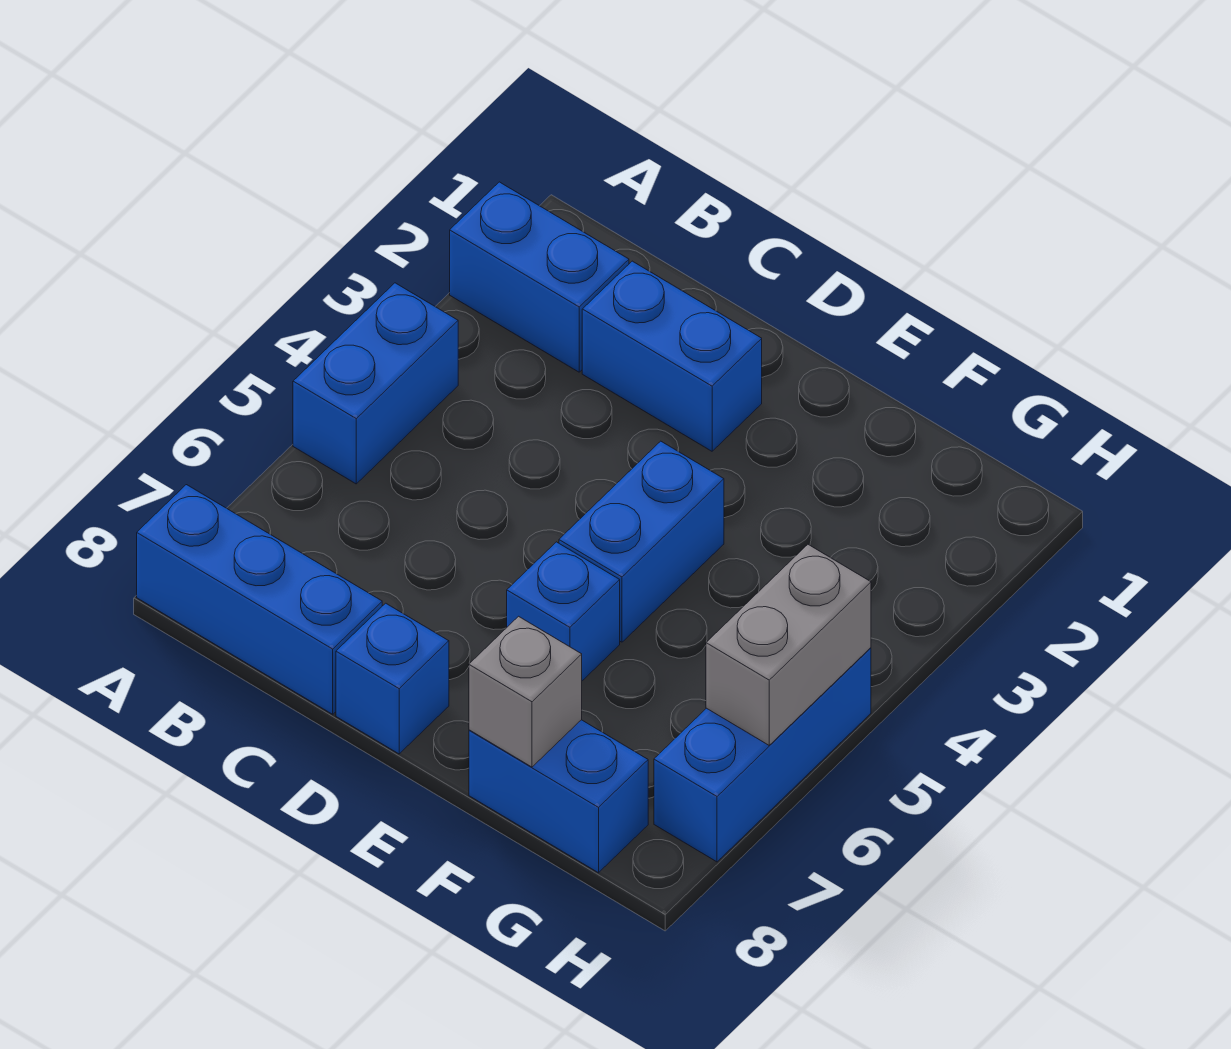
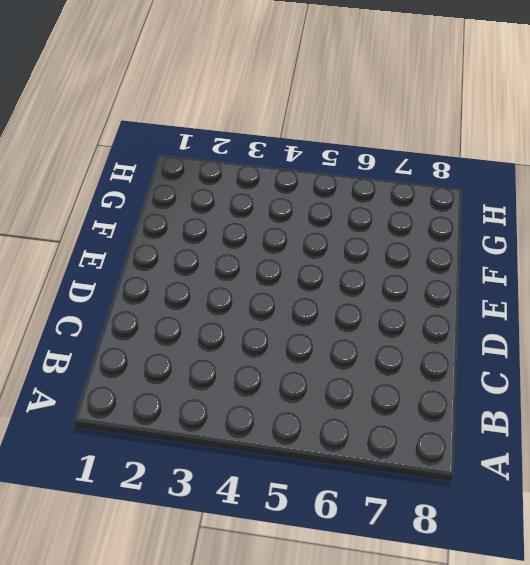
none -> blue brick A2:B2 level 1
none -> blue brick A4:A5 level 1

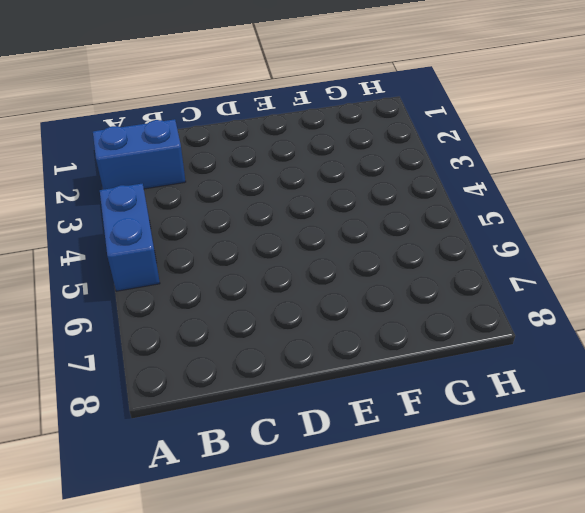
none -> blue brick A8:C8 level 1
none -> blue brick C2:D2 level 1

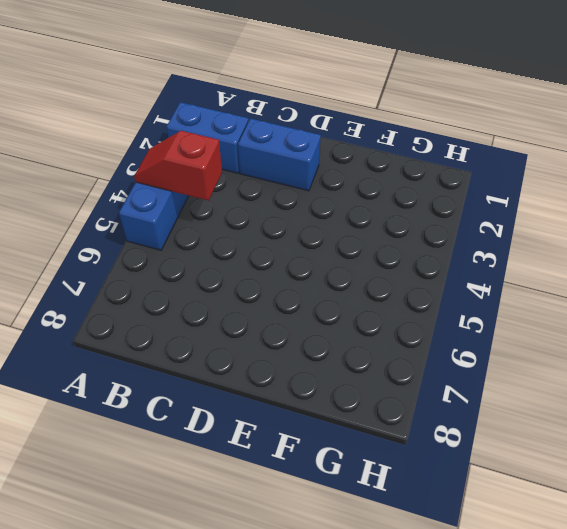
red slope A4:B4 level 2 top B -> none
none -> blue brick A8:C8 level 1
none -> blue brick D8 level 1

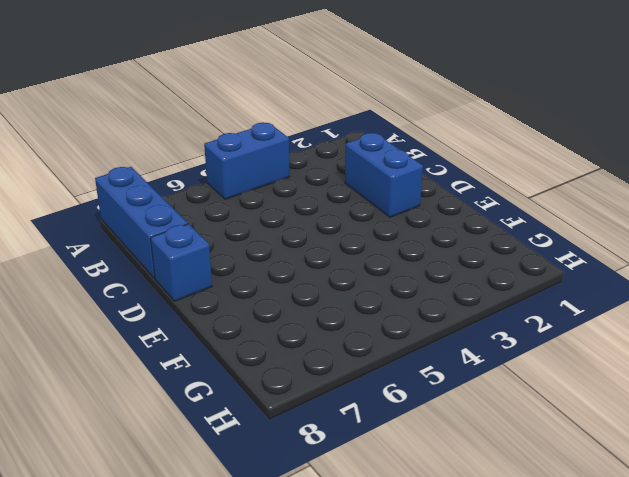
none -> blue brick A2:B2 level 1
none -> blue brick E4:E5 level 1

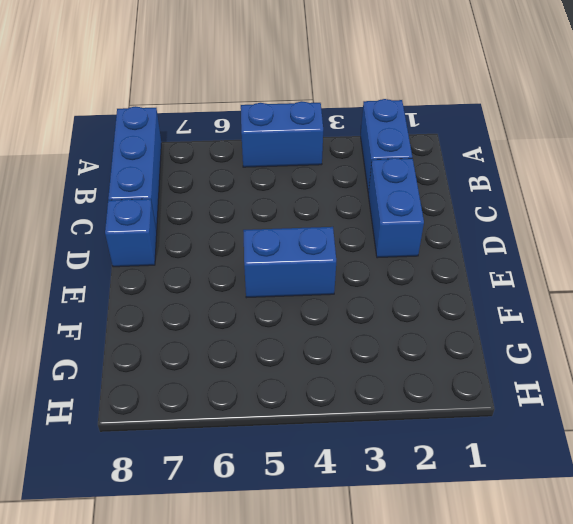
none -> blue brick E6 level 1
none -> blue brick F8:G8 level 1

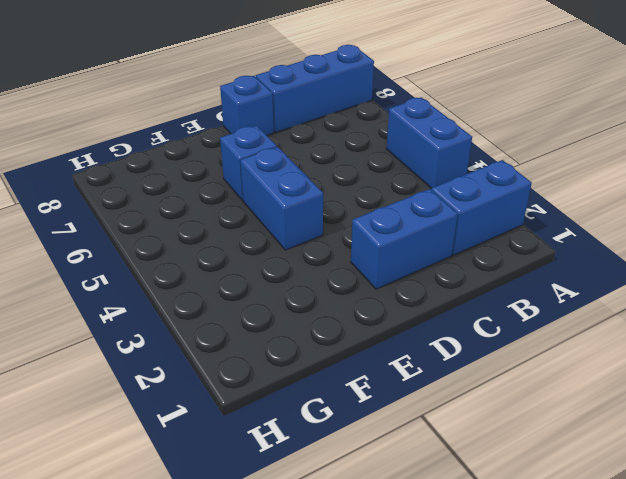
none -> blue brick F8:G8 level 1
none -> blue brick H5:H7 level 1

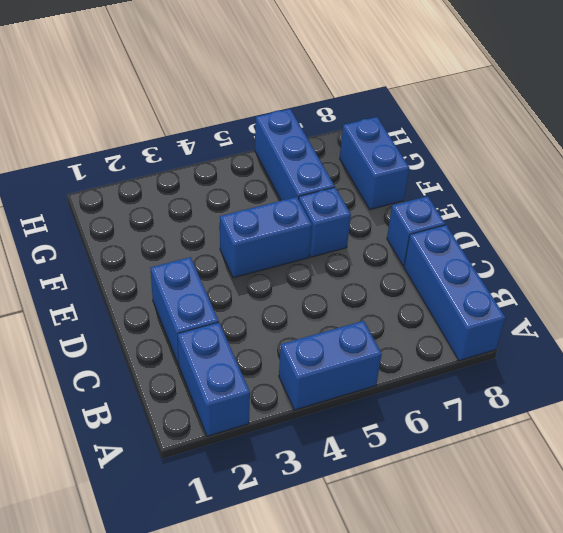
blue brick F6:H6 level 1 -> blue brick H5:H7 level 1
none -> grey brick F8 level 2
none -> grey brick H5:H6 level 2

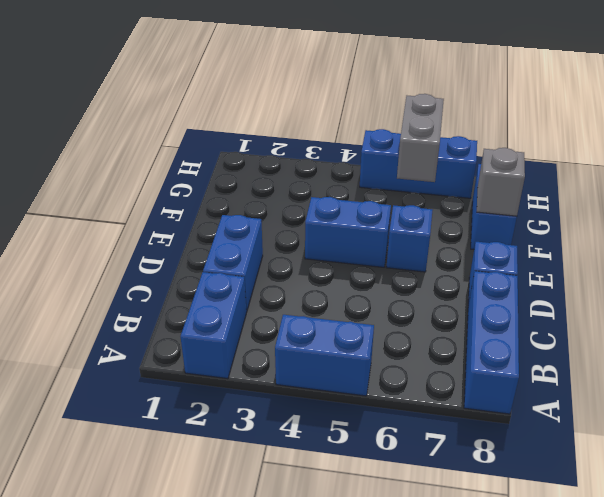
grey brick G6:H6 level 2 -> grey brick H5:H6 level 2

